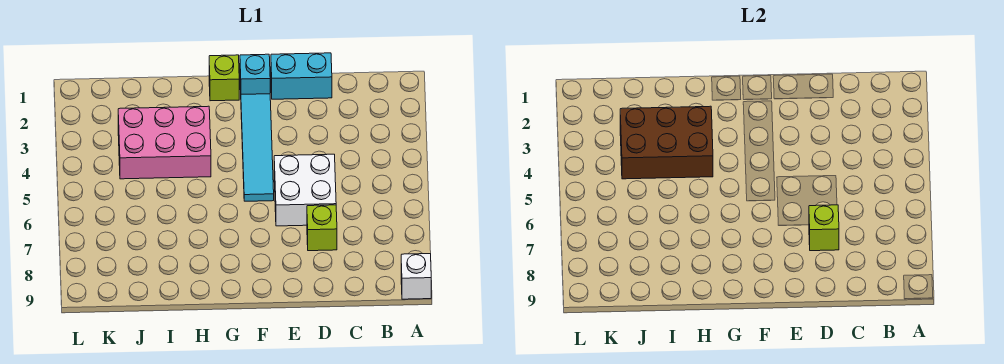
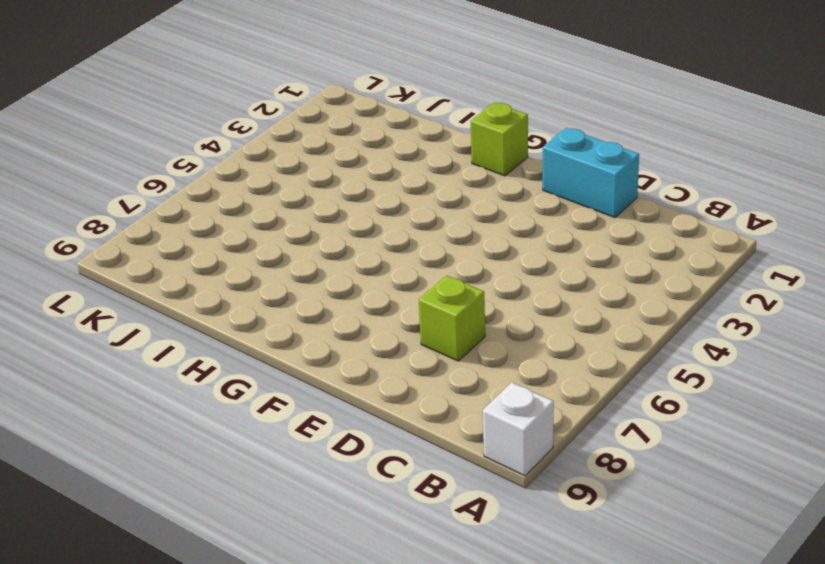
none -> white brick D5:E6 level 1
none -> cyan brick F1 level 1

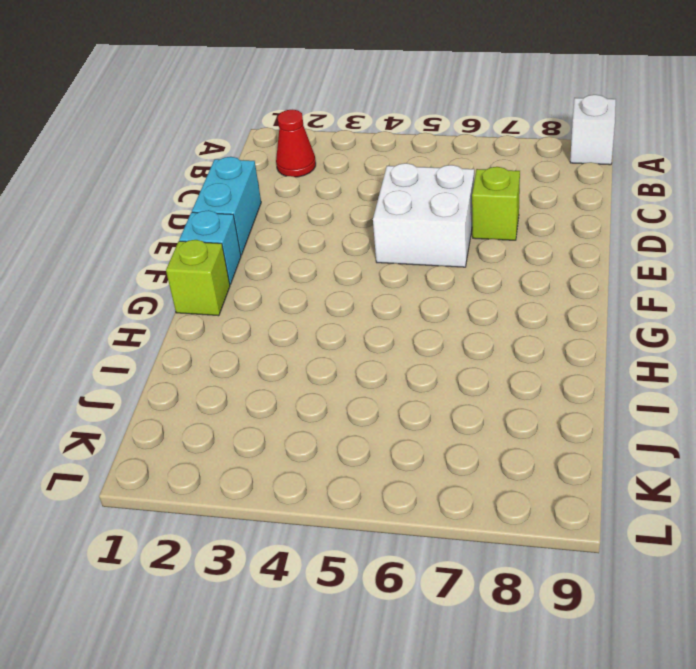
red cone B2 level 1 -> none
none -> cyan tile F2:F5 level 1
none -> pink brick H3:J4 level 1

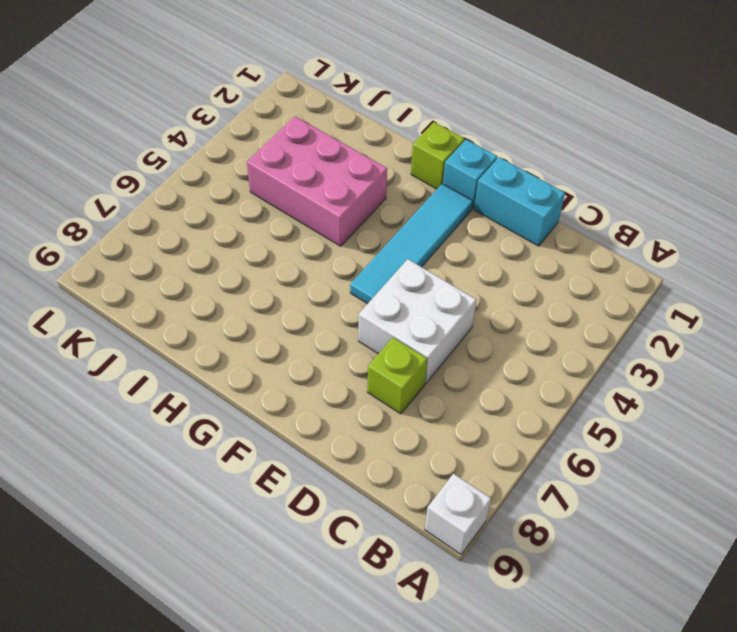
none -> lime brick D7 level 2
none -> brown brick H3:J4 level 2

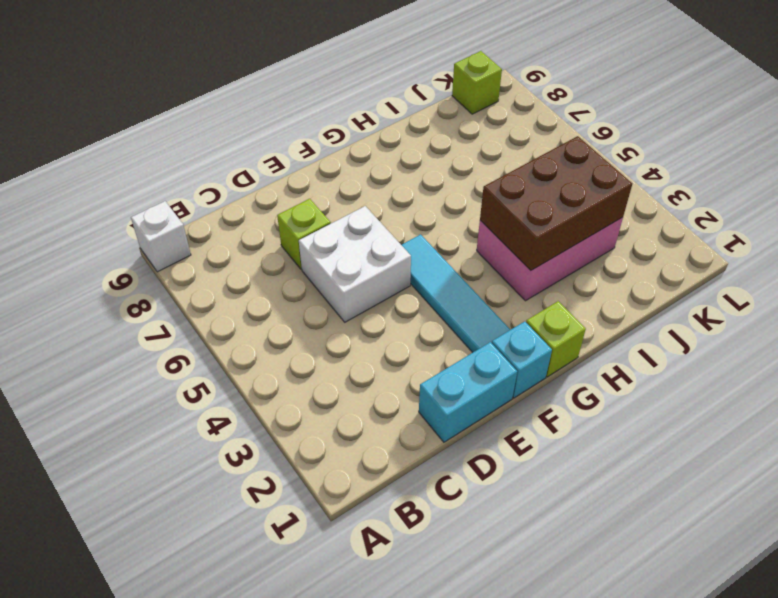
lime brick K9 level 1 -> lime brick D7 level 2

